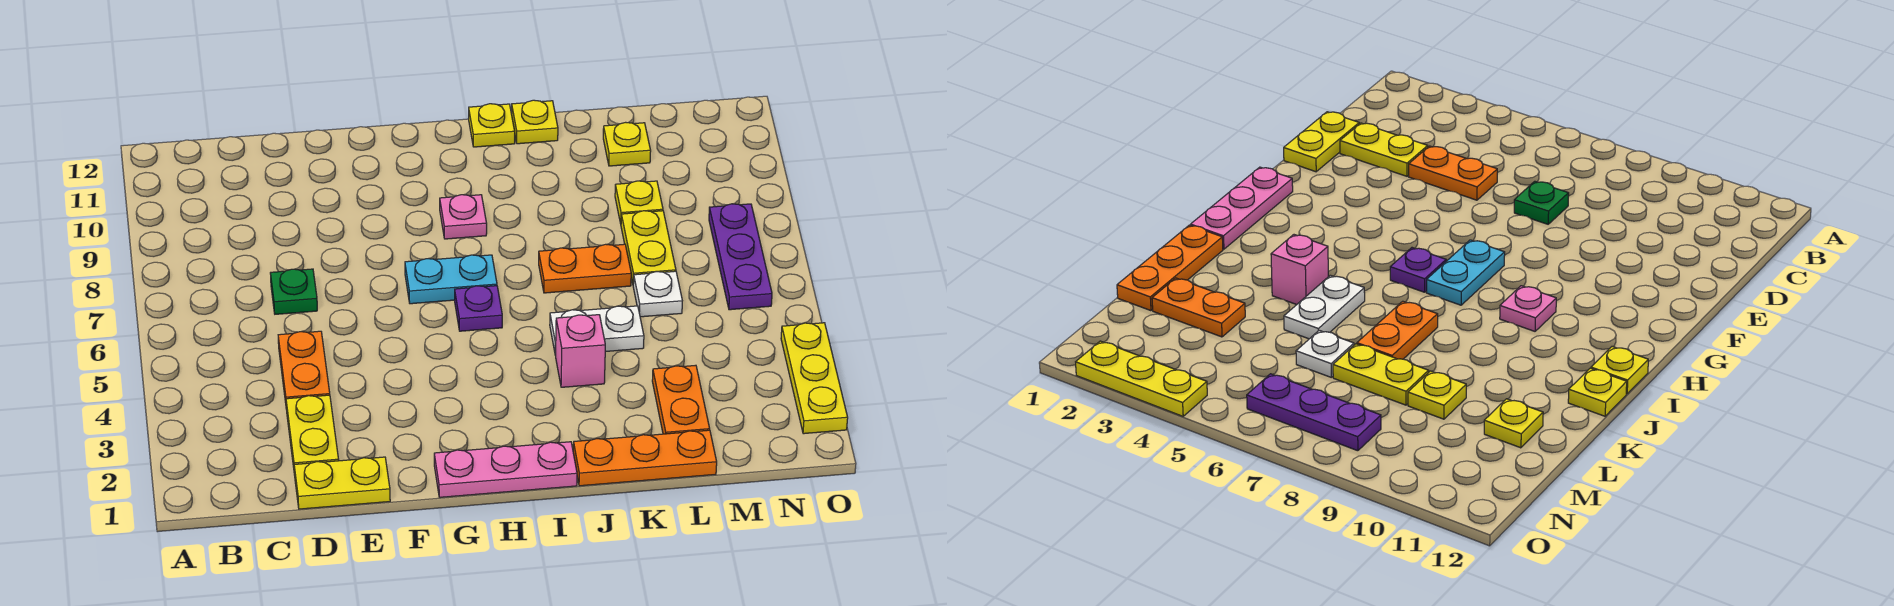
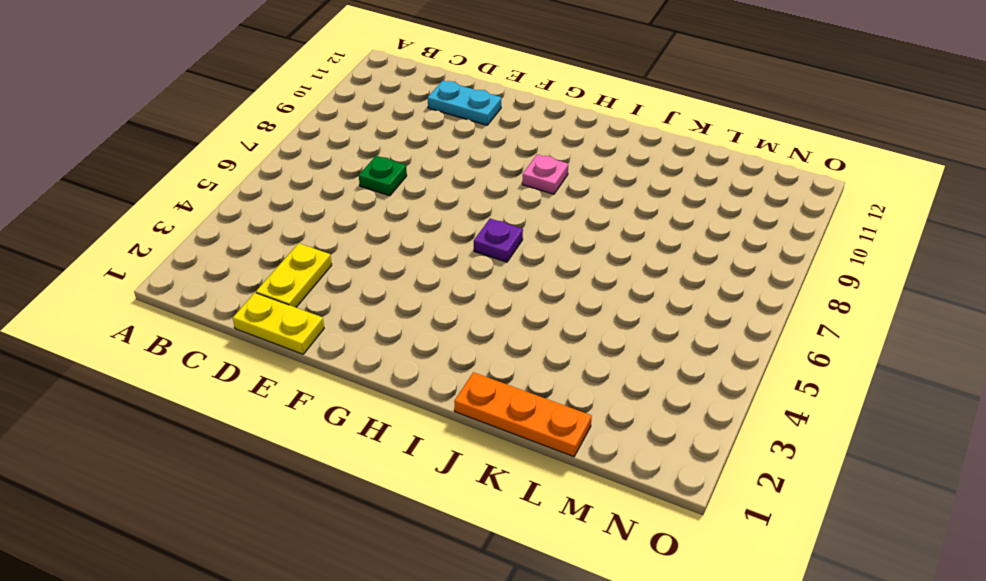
cyan plate D11:E11 level 1 -> cyan plate G7:H7 level 1
none -> orange plate D4:D5 level 1
none -> pink plate G1:I1 level 1
none -> yellow plate I12 level 1

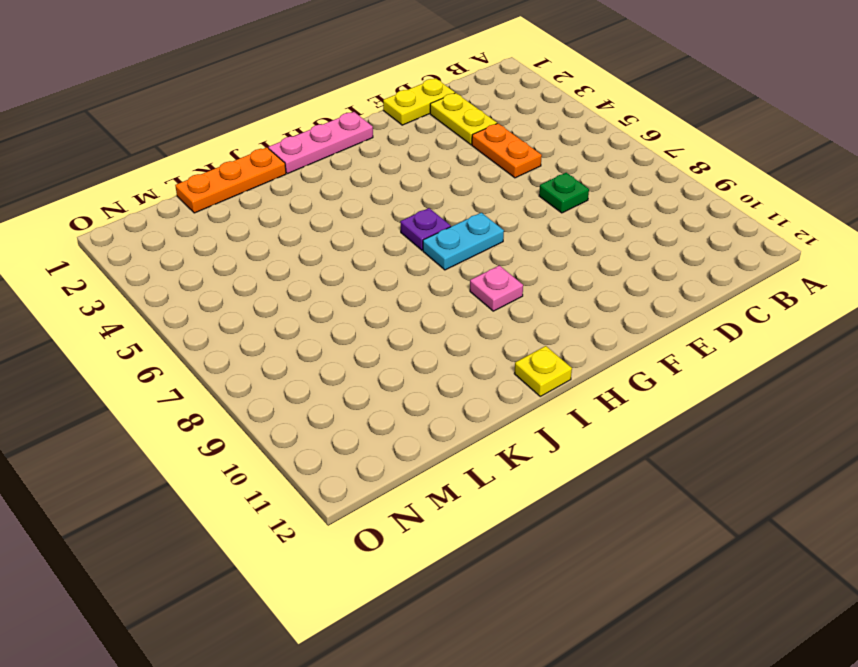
none -> pink brick J4 level 1
none -> white plate J5:K5 level 1
none -> orange plate J7:K7 level 1

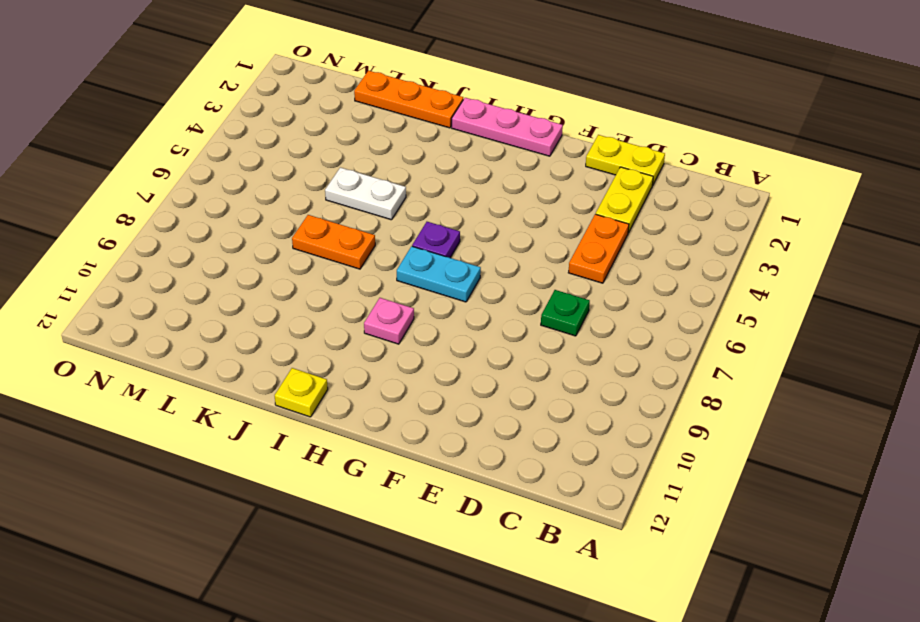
none -> pink brick J4 level 1
none -> yellow plate J12 level 1
none -> orange plate L2:L3 level 1

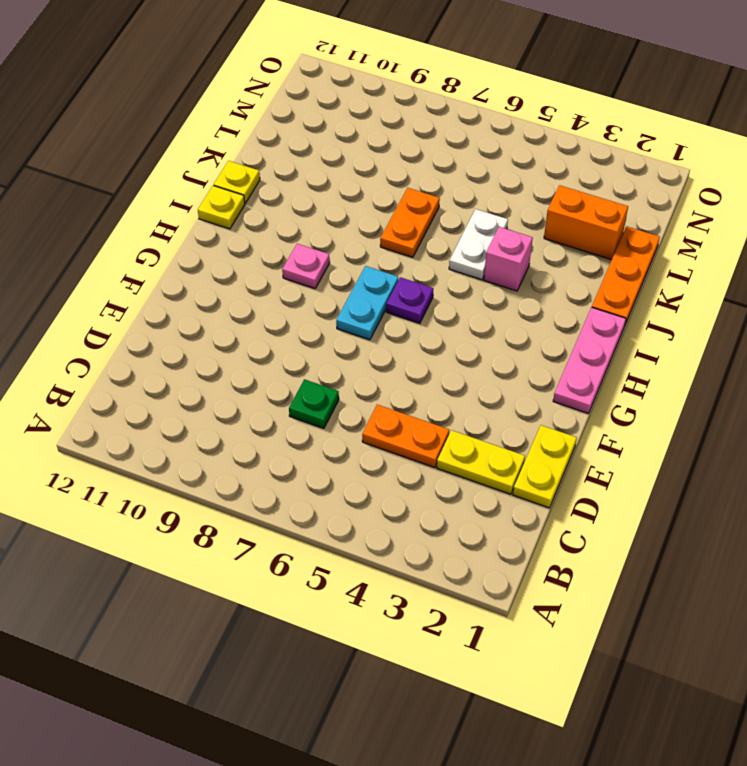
orange brick L2:L3 level 1 -> orange plate L2:L3 level 1
none -> white plate L6 level 1
none -> yellow plate L7:L8 level 1
none -> yellow plate L9 level 1

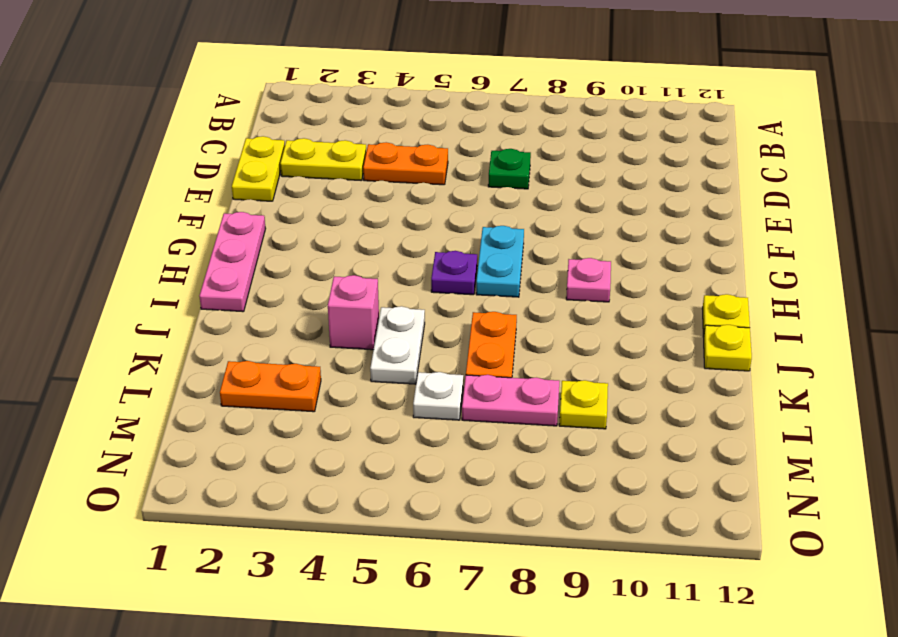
pink plate L7:L8 level 1 -> yellow plate L7:L8 level 1
none -> orange plate J1:L1 level 1
none -> yellow plate L11 level 1
none -> purple plate N6:N8 level 1

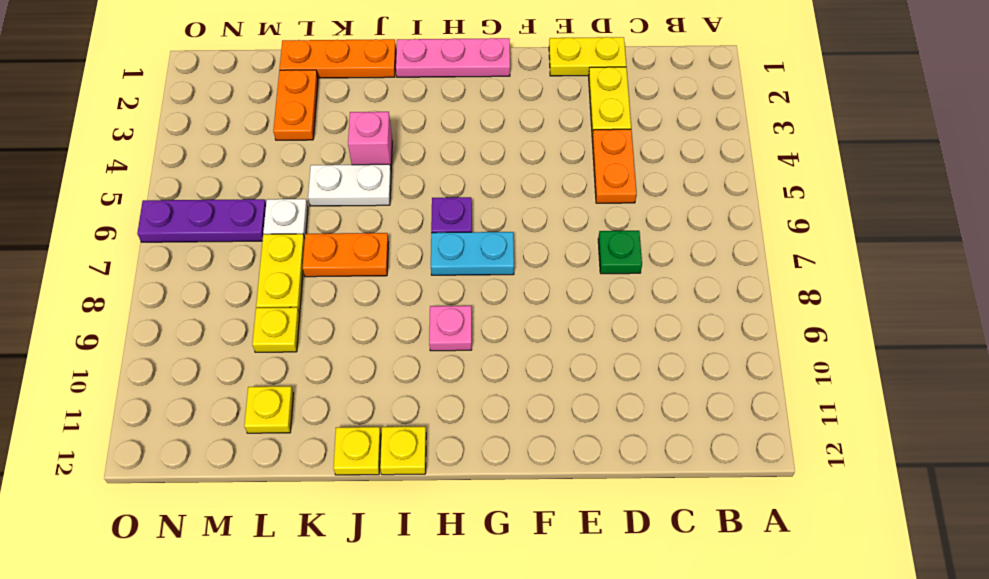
purple plate M6:O6 level 1 -> purple plate N6:N8 level 1
none -> yellow plate O2:O4 level 1

